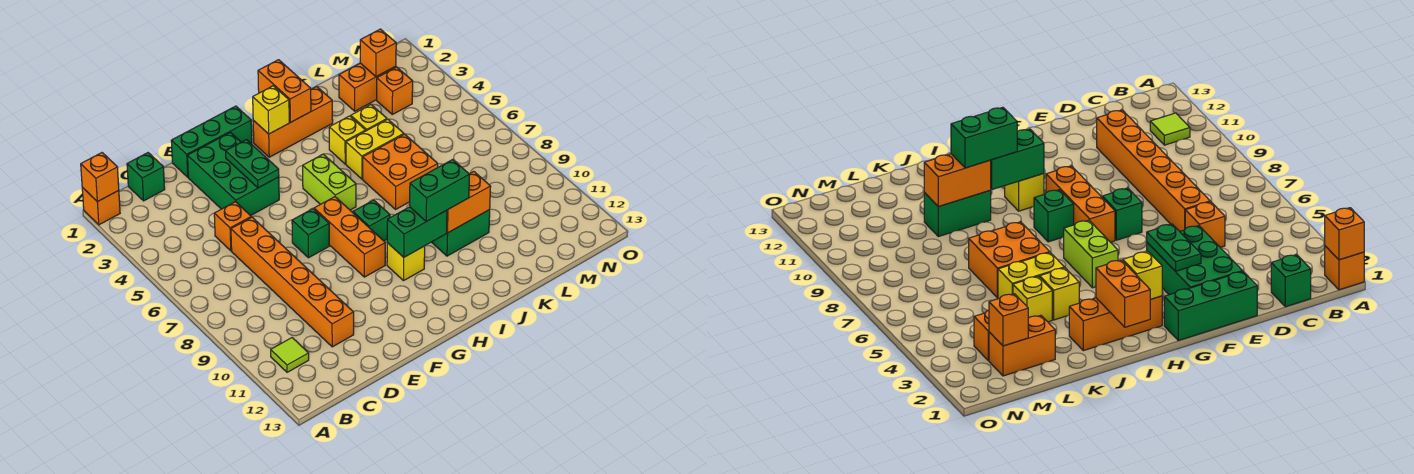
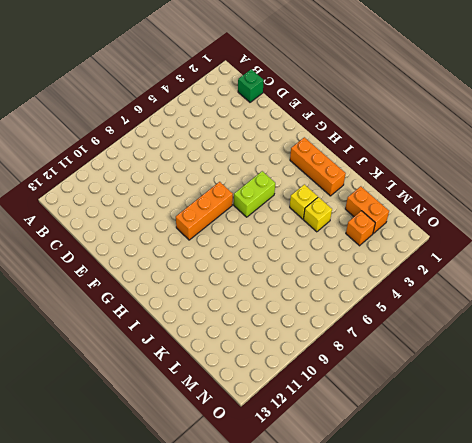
none -> orange brick A1 level 1
none -> lime tile B11 level 1
none -> orange brick D5 level 1

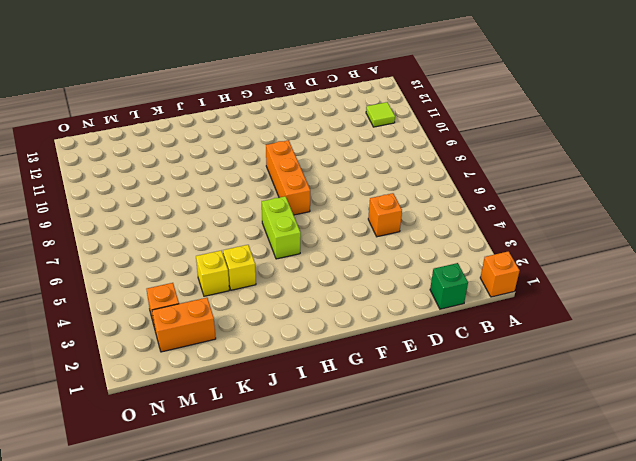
none -> orange brick D6:D11 level 1
none -> green brick E1:G1 level 1
none -> green brick E2:F4 level 1

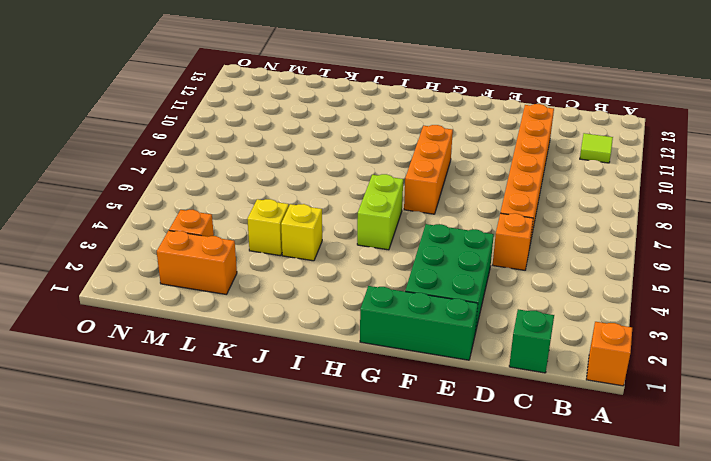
none -> green brick F7 level 1
none -> orange brick H2:J2 level 1
none -> green brick H8 level 1

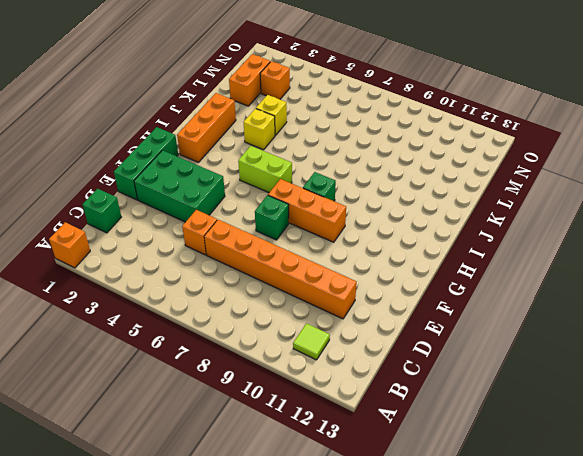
none -> yellow brick H10 level 1
none -> yellow brick J5:K5 level 1
none -> orange brick J6:K7 level 1

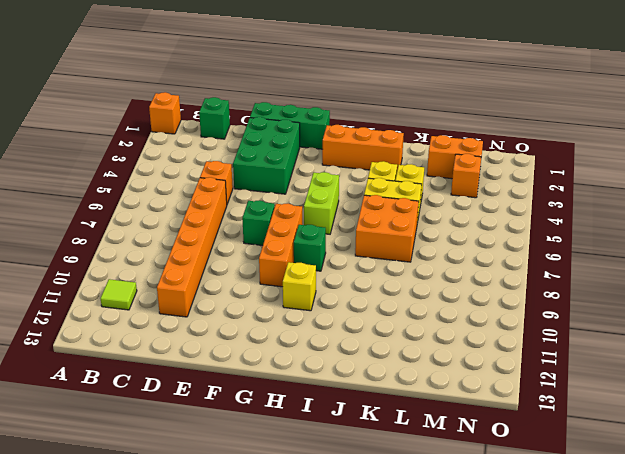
none -> green brick J10:K10 level 1
none -> orange brick A1 level 2
none -> green plate F3:F4 level 2

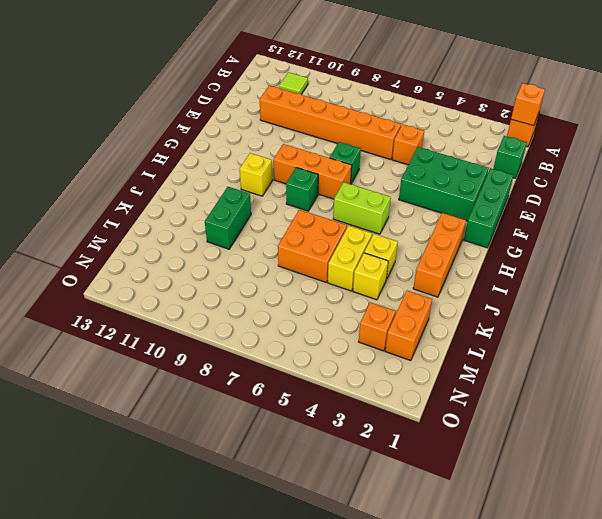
none -> green plate F3:F4 level 2
none -> yellow brick H2 level 2
none -> green brick H10:I10 level 2

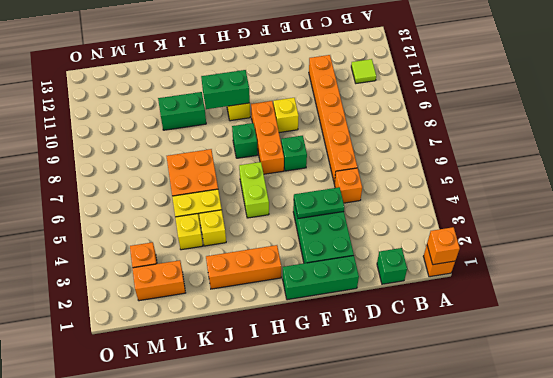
green plate E4:F4 level 2 -> green plate F3:F4 level 2
yellow brick F9 level 1 -> yellow brick H2 level 2
none -> orange brick I1:I2 level 2
none -> orange brick J10:K10 level 2
none -> orange brick M2 level 2

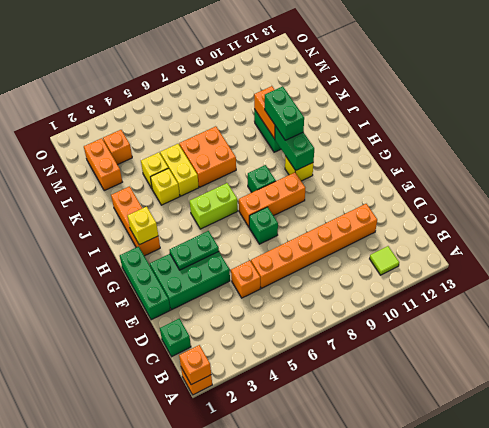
none -> orange brick I1:I2 level 2
none -> orange brick M2 level 2

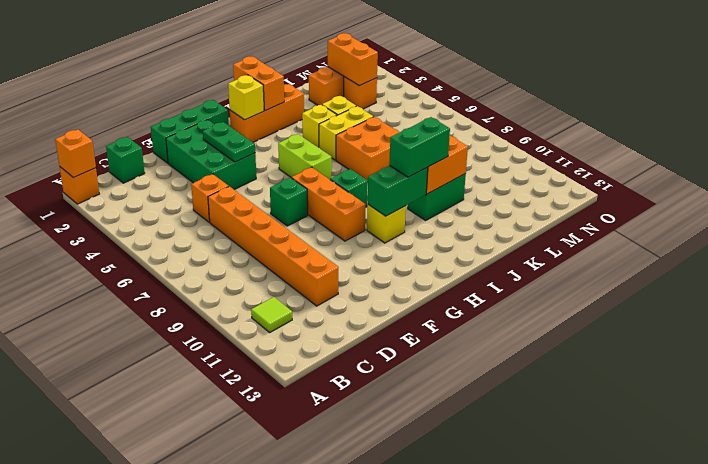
orange brick M2:M3 level 2 -> orange brick M2 level 2

